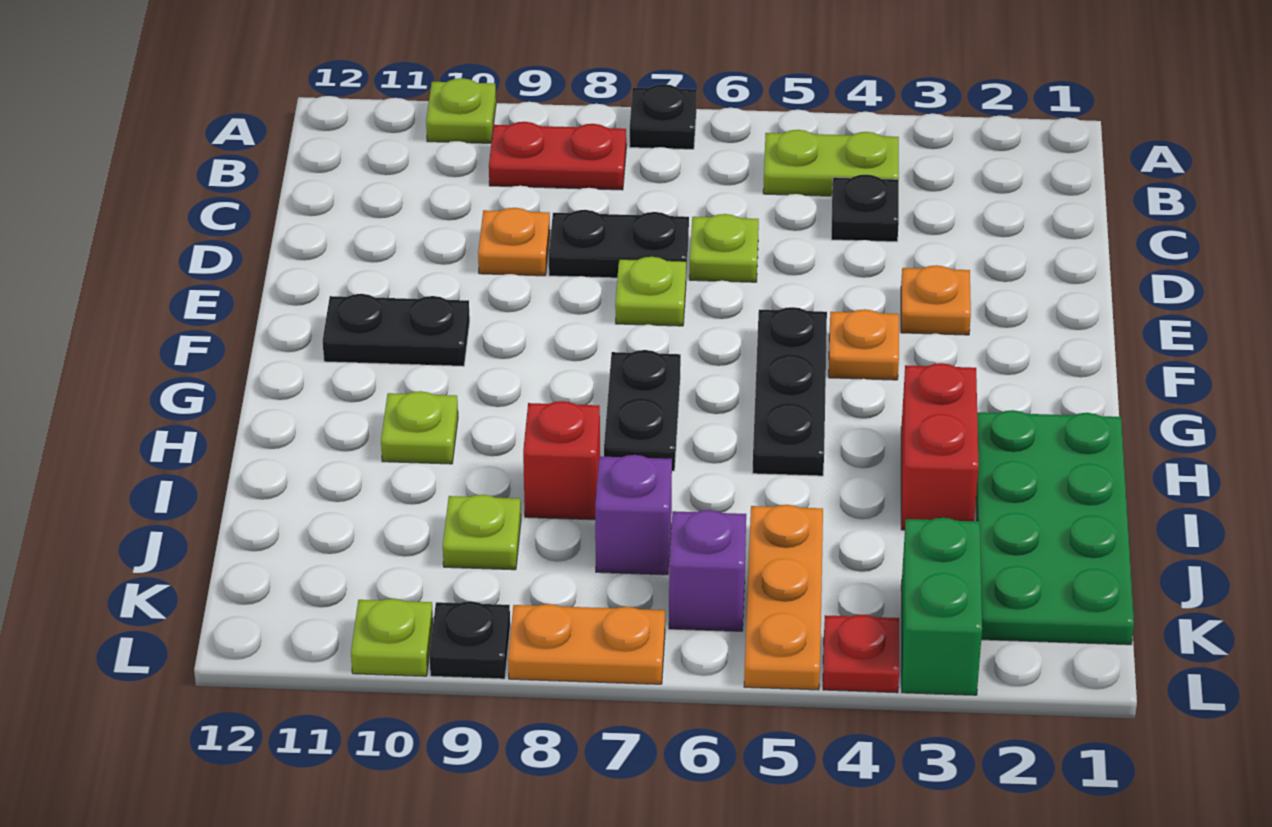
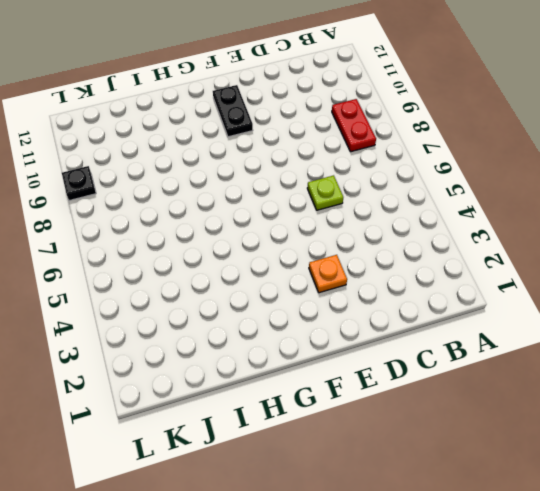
none -> black plate A7 level 1
none -> lime plate A10 level 1
none -> lime plate B4:B5 level 1

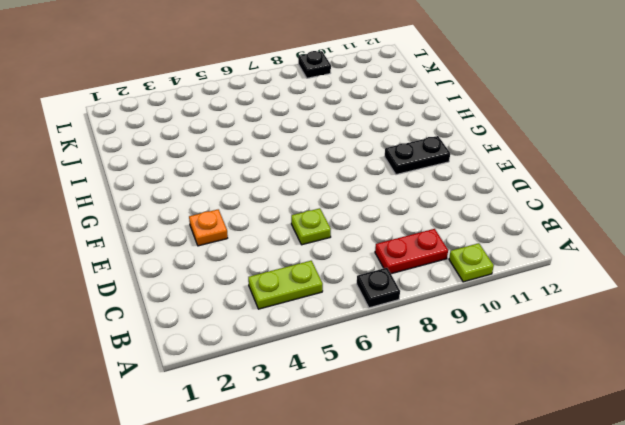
none -> black plate C4 level 1
none -> black plate D7:D8 level 1
none -> orange plate D9 level 1

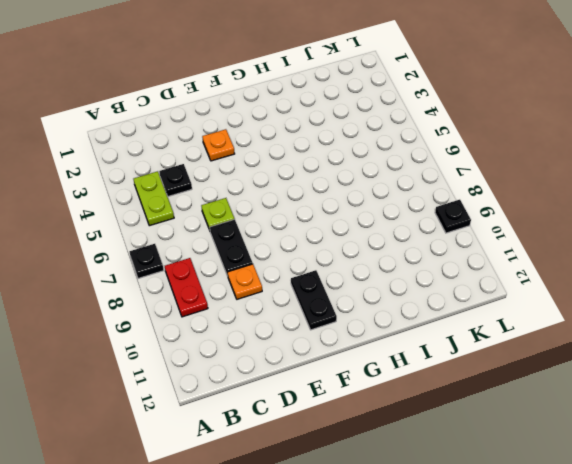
none -> lime plate A10 level 1
none -> lime plate E7 level 1
none -> orange plate F4 level 1

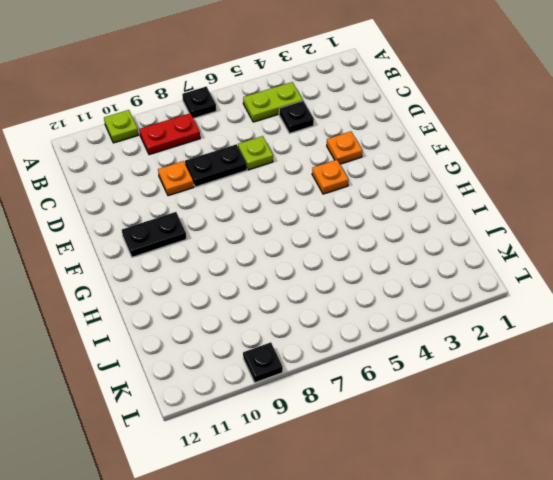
none -> lime plate E7 level 1
none -> black plate F5:H5 level 1
none -> black plate G7:H7 level 1

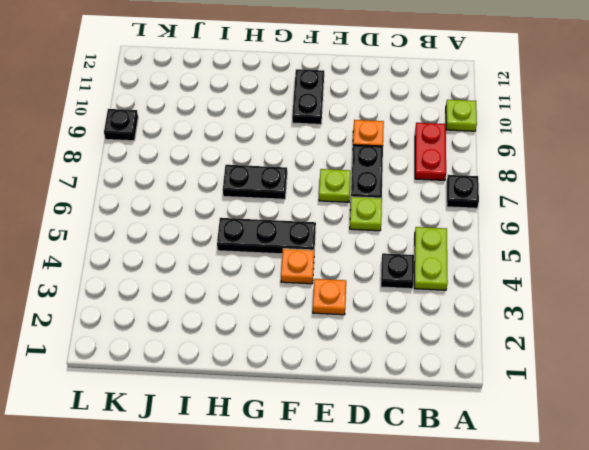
none -> green plate H1:K2 level 1
none -> red brick H3:I3 level 1
none -> lime plate H10 level 1

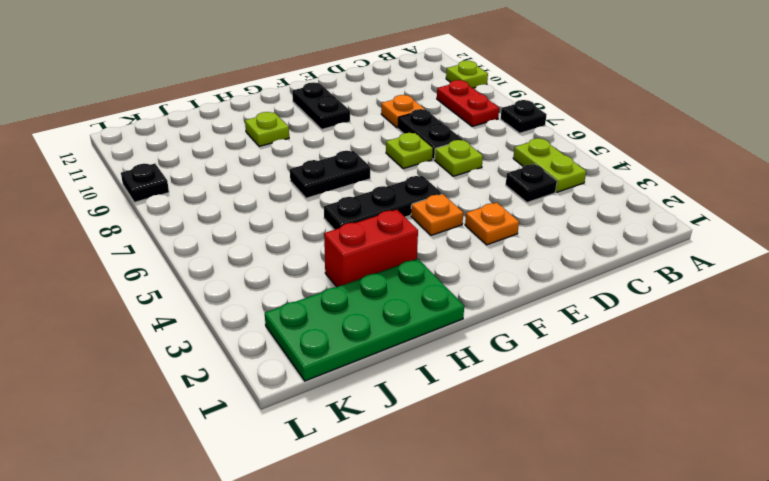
none -> red brick I8 level 1
none -> orange plate J5:L5 level 1
none -> purple brick J7 level 1

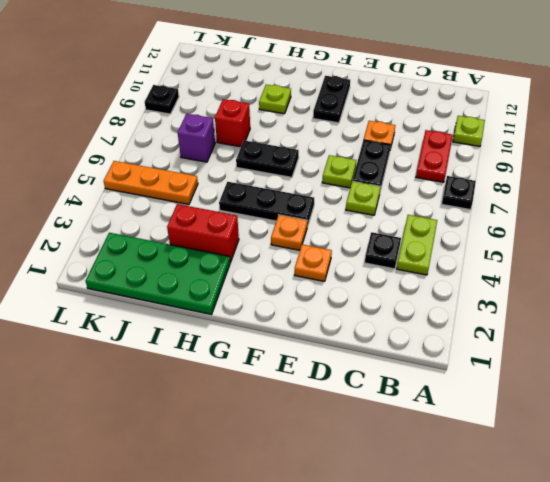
none -> lime plate J9 level 1
none -> green brick K3:L3 level 1
none -> purple brick K6 level 1

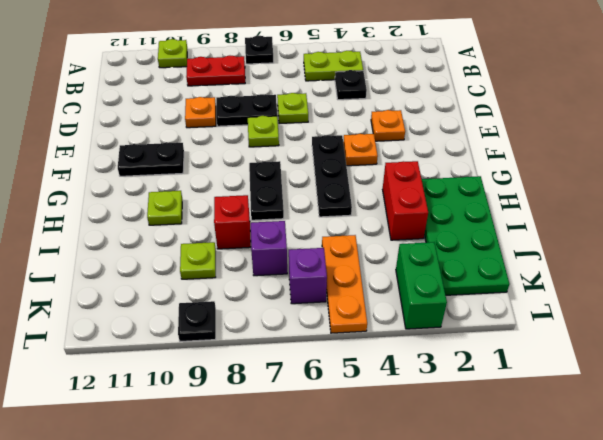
none -> red plate L4 level 1
none -> orange plate L7:L8 level 1
none -> lime plate L10 level 1

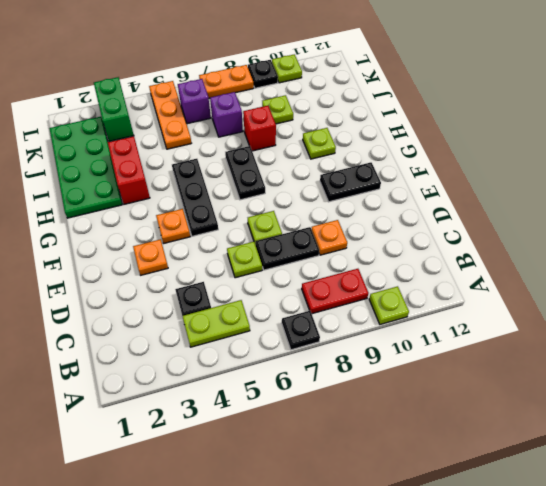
none -> red plate L4 level 1

